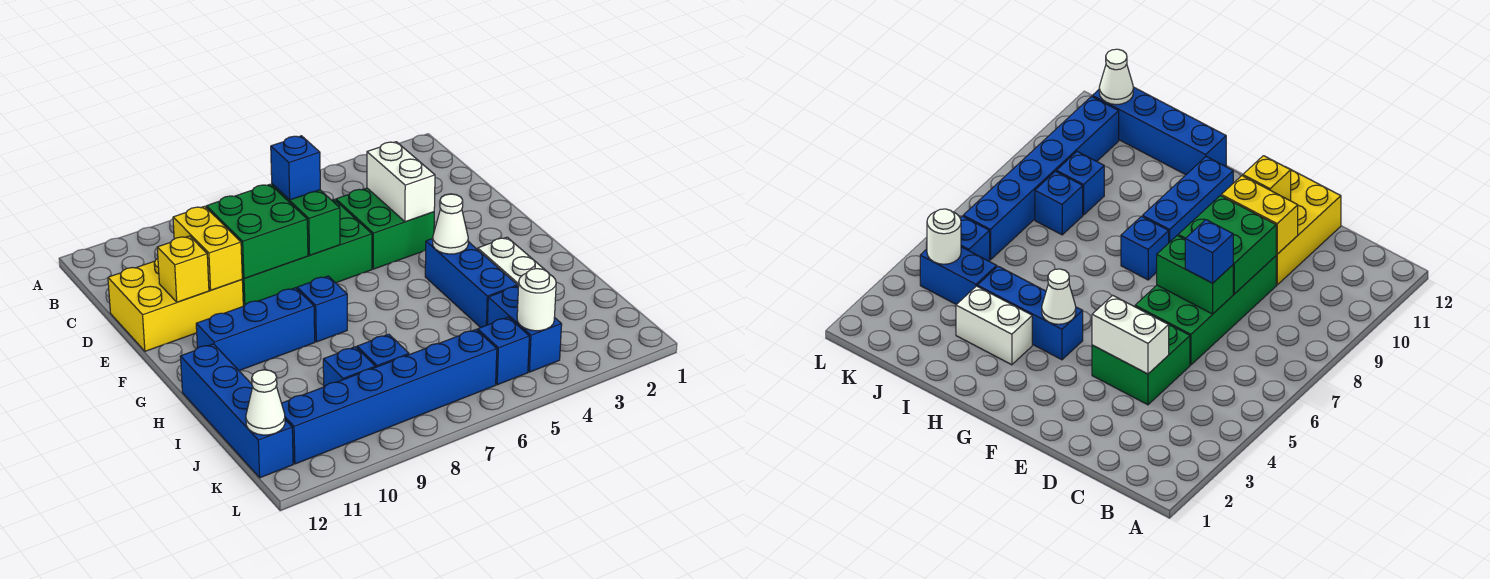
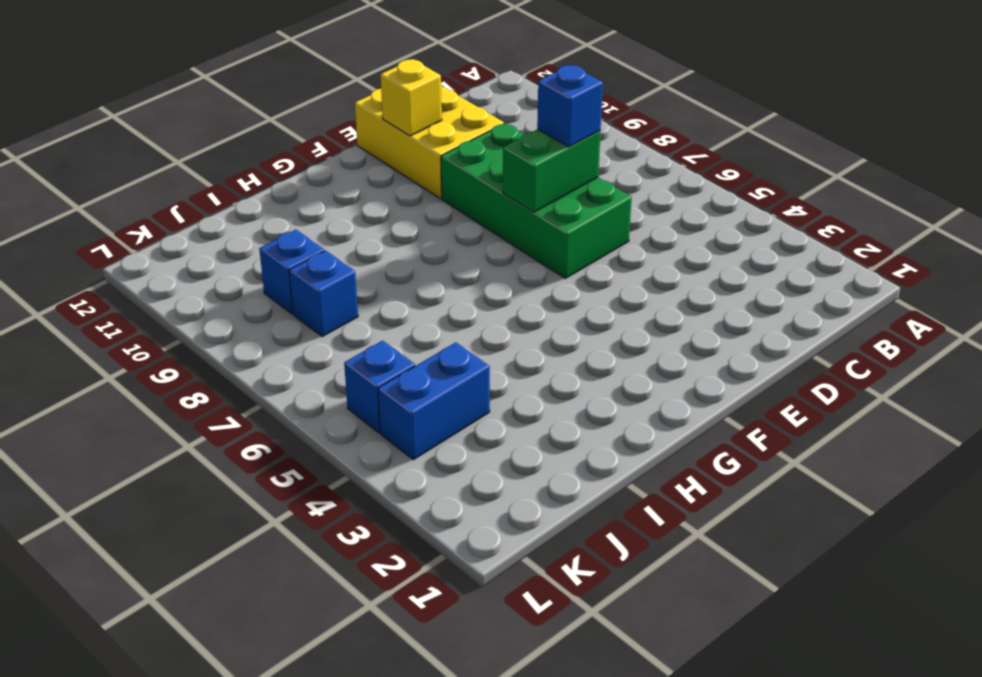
none -> green brick D4:E5 level 1
none -> blue brick G4:I4 level 1
none -> blue brick G8 level 1

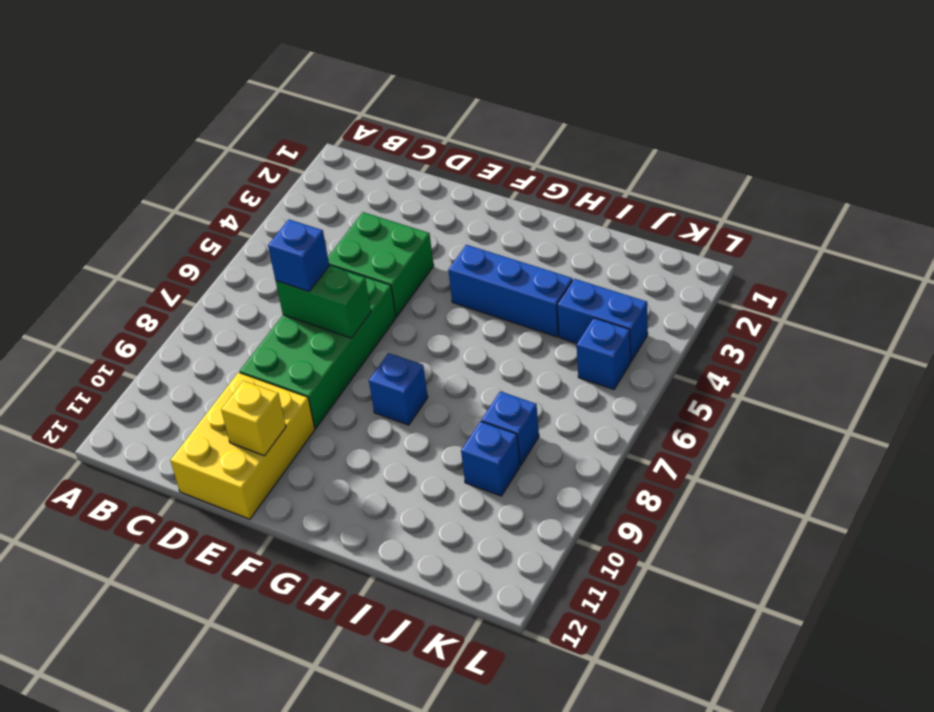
none -> blue brick G9:G11 level 1
none -> white brick H3:I3 level 1
none -> blue brick H12:K12 level 1

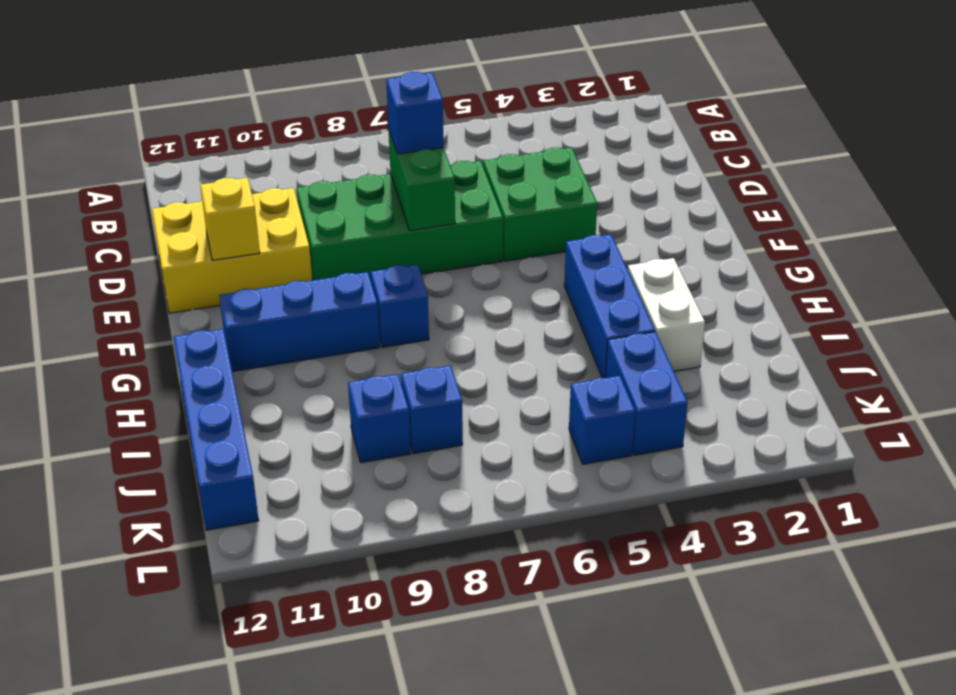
none -> blue brick K6:K11 level 1
none -> white brick D4:E4 level 2
none -> green brick D8:E9 level 2

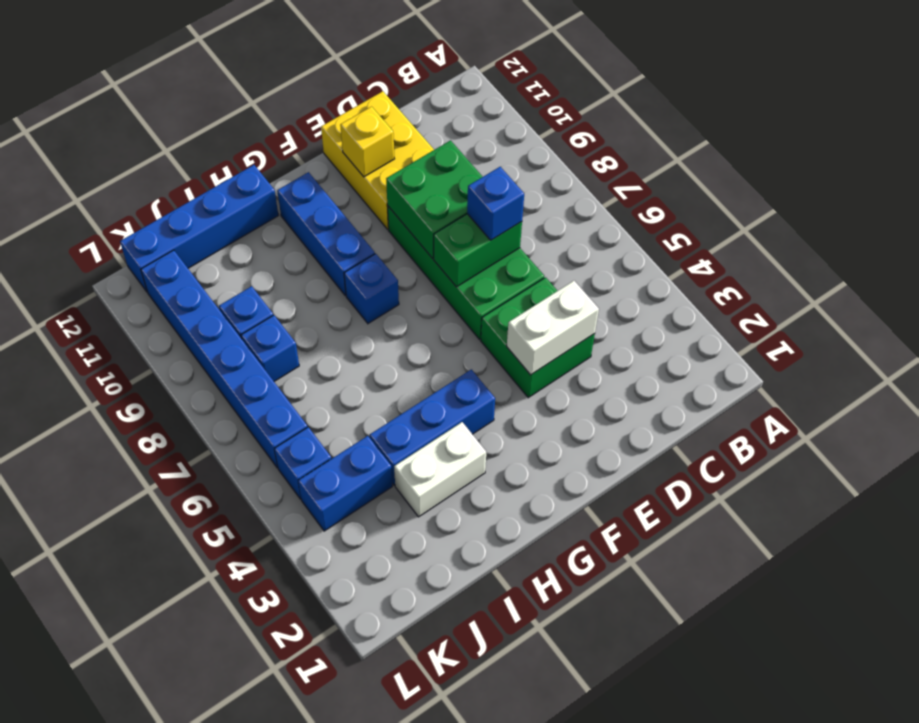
none -> yellow brick D10:E10 level 2
none -> white cone G4 level 2
none -> white round brick K4 level 2

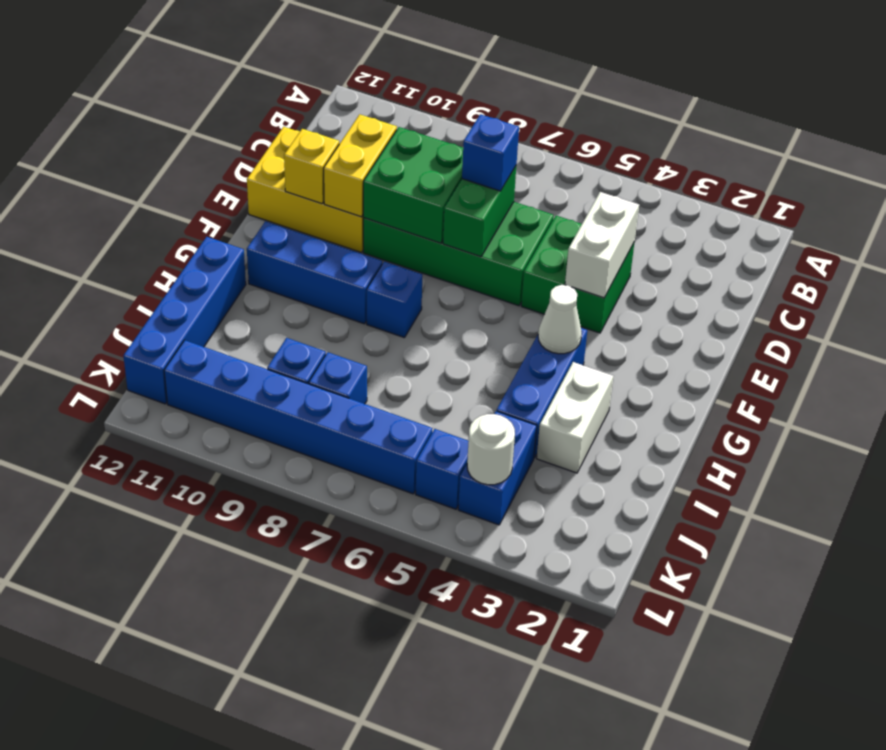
none -> white cone K12 level 2

